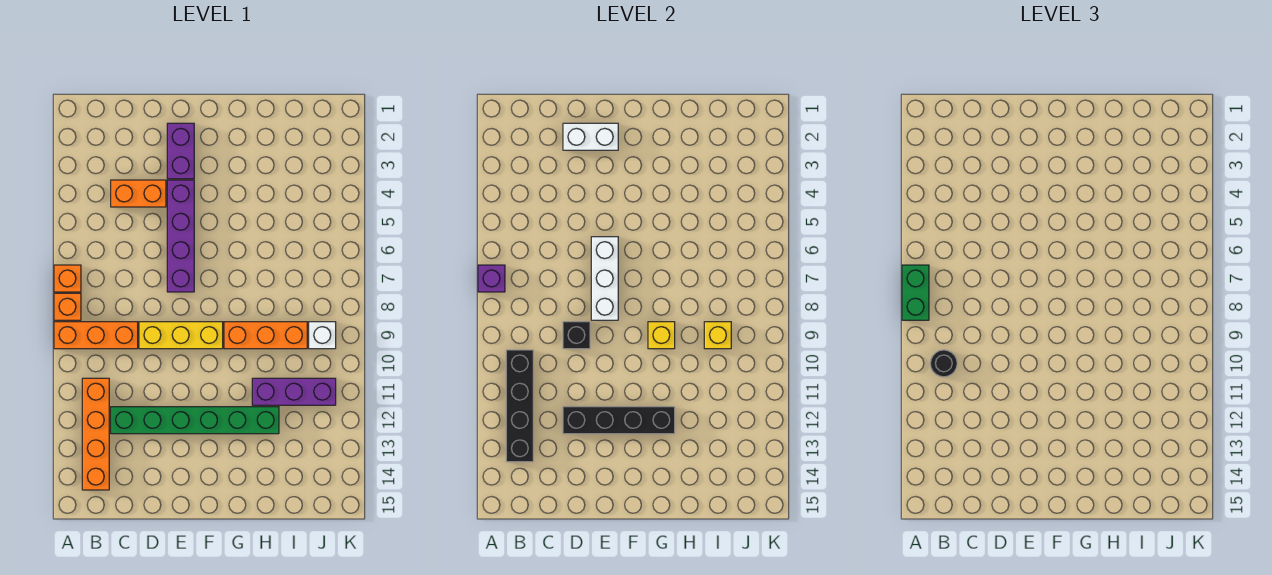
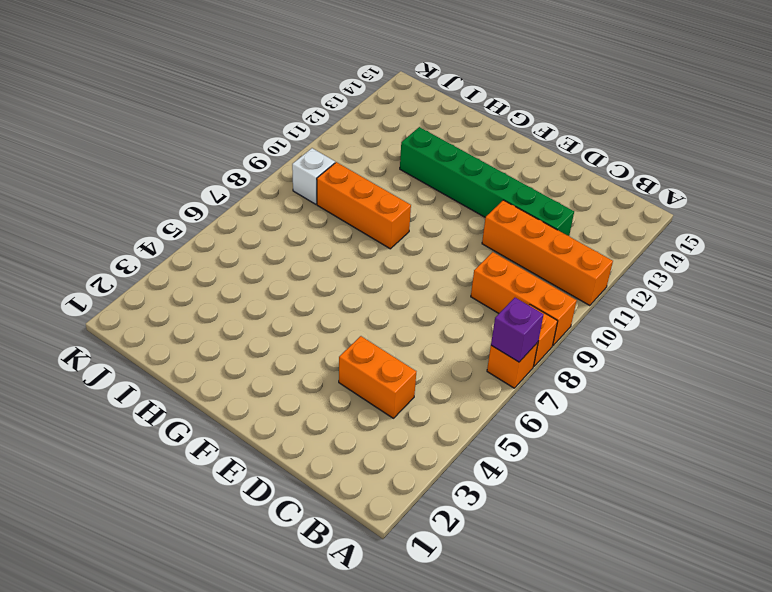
orange brick A11:D11 level 1 -> orange brick B11:B14 level 1
none -> yellow brick D9:F9 level 1
none -> purple brick E2:E3 level 1
none -> purple brick E4:E7 level 1

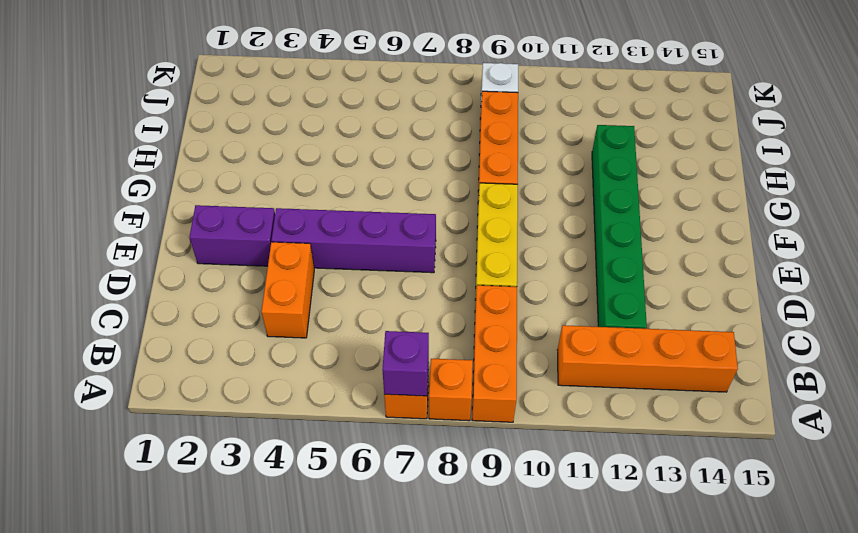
none -> purple brick H11:J11 level 1
none -> black brick B10:B13 level 2
none -> white brick D2:E2 level 2

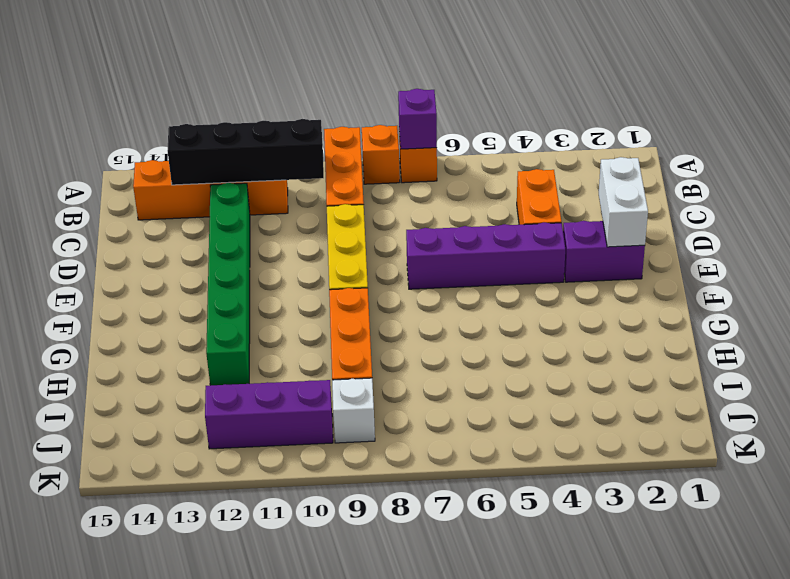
purple brick J10:J12 level 1 -> purple brick H11:J11 level 1
none -> black brick D9 level 2
none -> black brick D12:G12 level 2
none -> white brick E6:E8 level 2

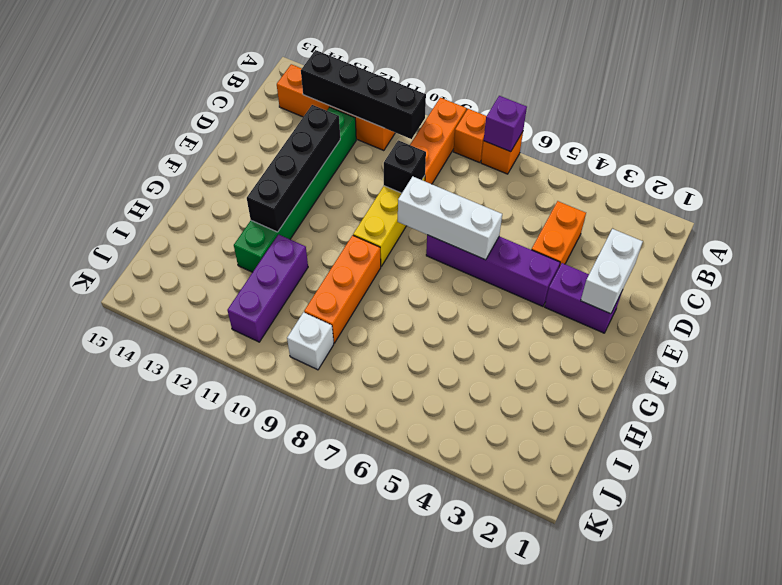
none -> yellow brick G9 level 2
none -> yellow brick I9 level 2
none -> green brick A7:A8 level 3

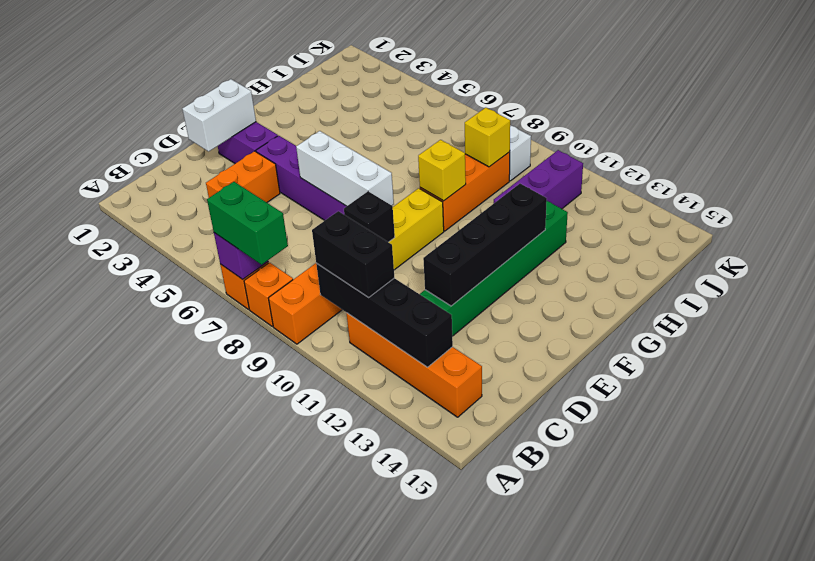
black brick B10:B11 level 3 -> black round brick B10 level 3

